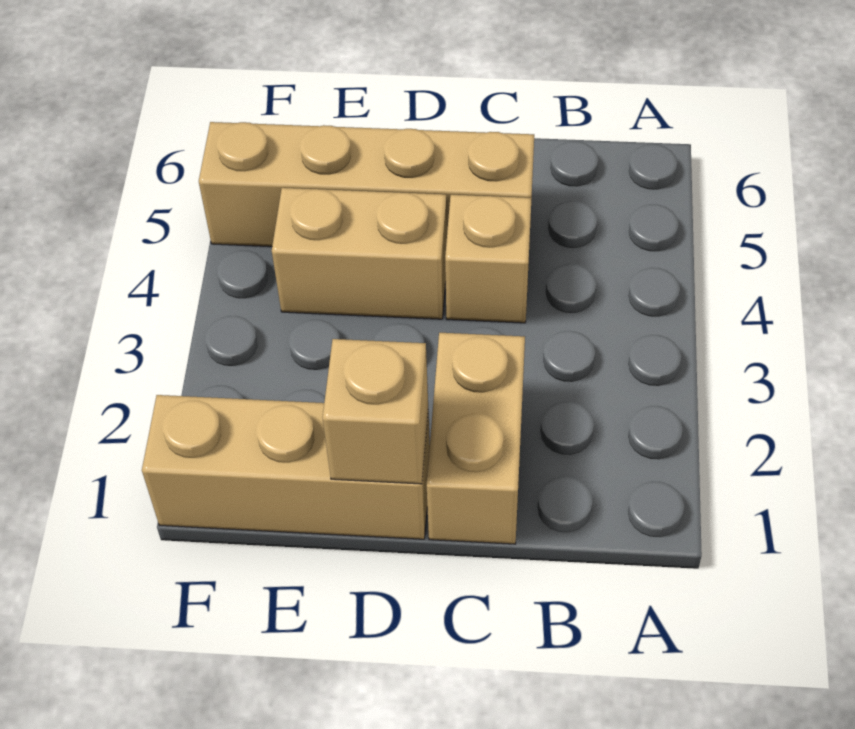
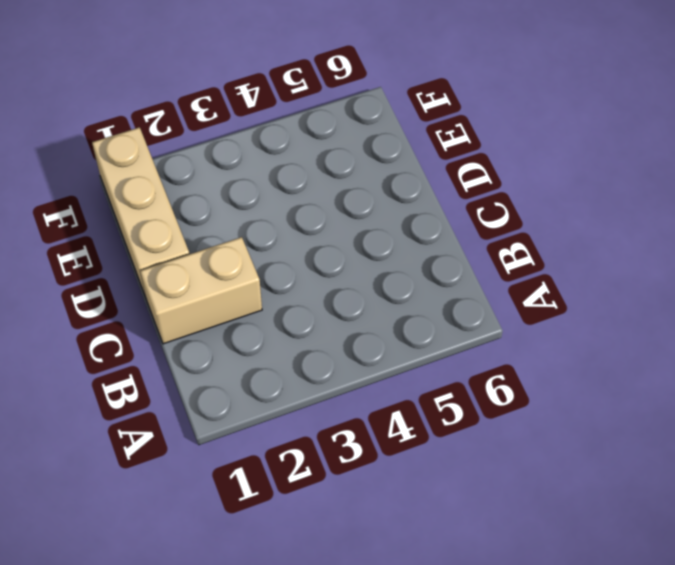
none -> tan brick C4 level 1
none -> tan brick C5:F5 level 1

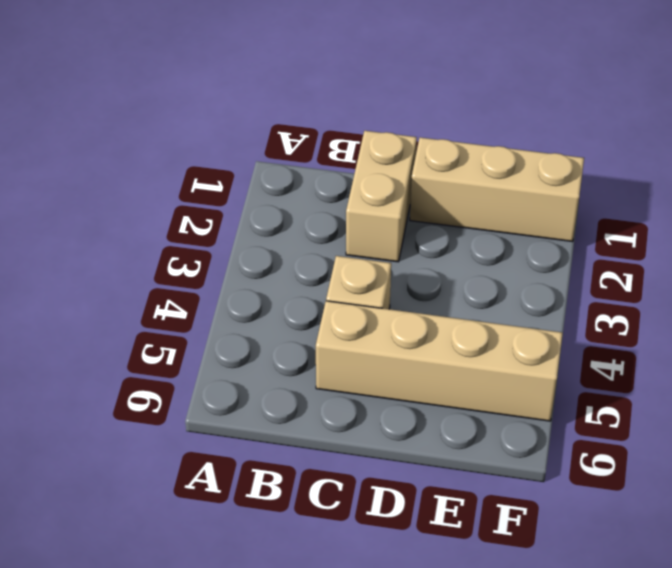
none -> tan brick D4:E4 level 1
none -> tan brick D1 level 2

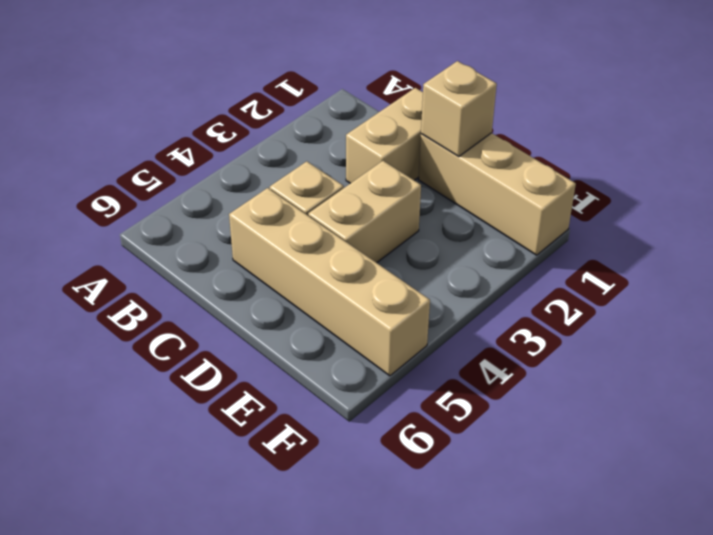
tan brick D3:D4 level 1 -> tan brick D4:E4 level 1

